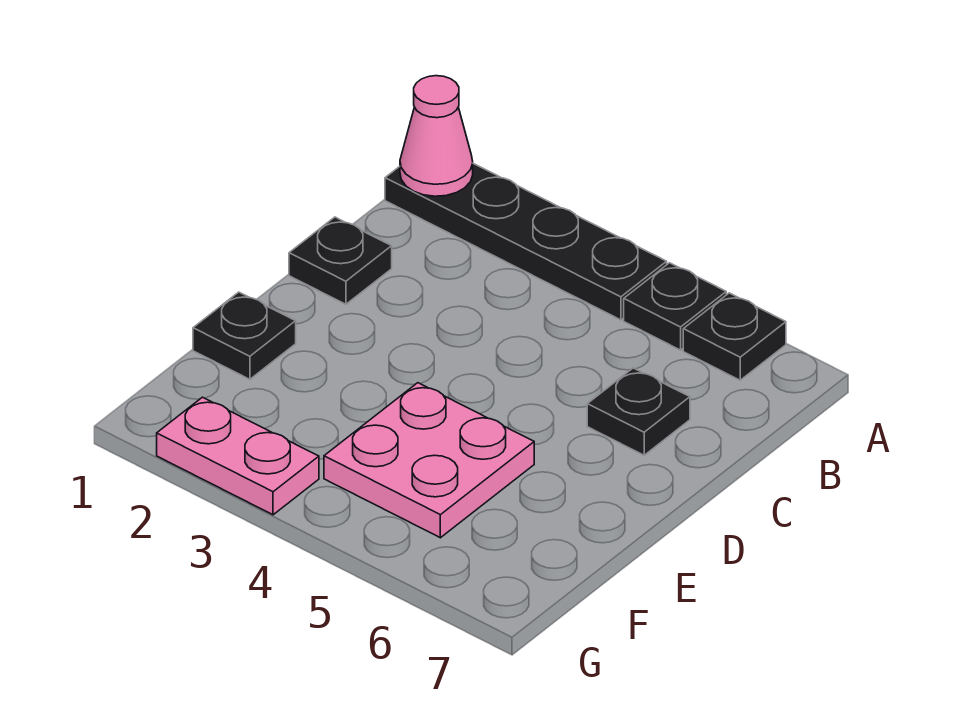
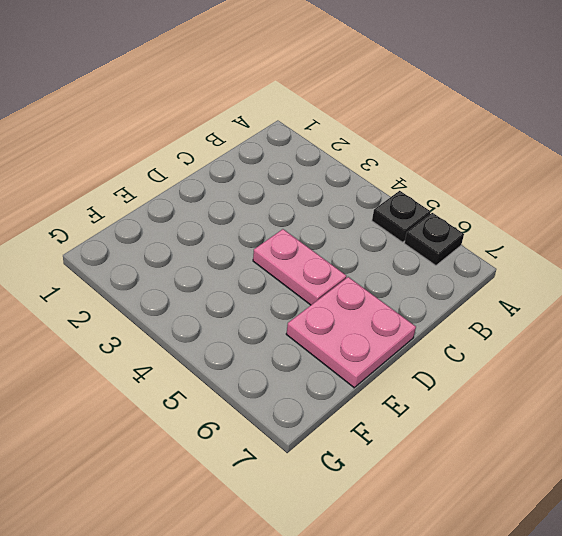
pink plate D4:D5 level 1 -> pink plate G2:G3 level 1
pink plate D6:E7 level 1 -> pink plate E4:F5 level 1
none -> black plate A1:A4 level 1
none -> black plate C1 level 1

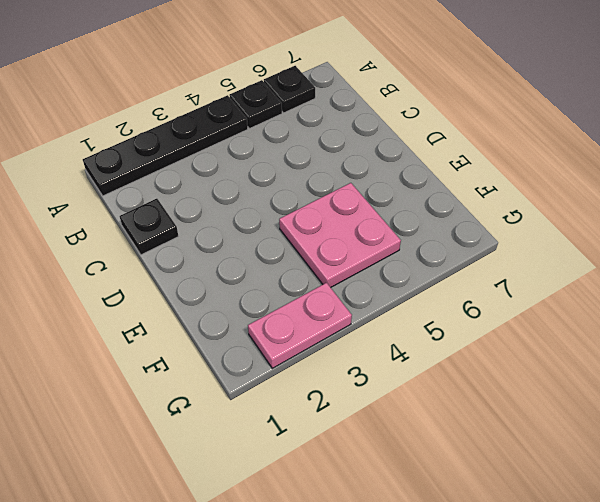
none -> black plate C6 level 1
none -> black plate E1 level 1

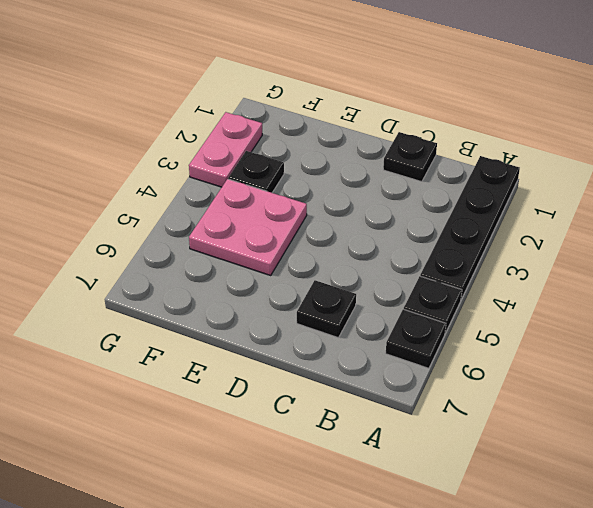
black plate F3 level 1 -> black plate E1 level 1
none -> pink cone A1 level 2

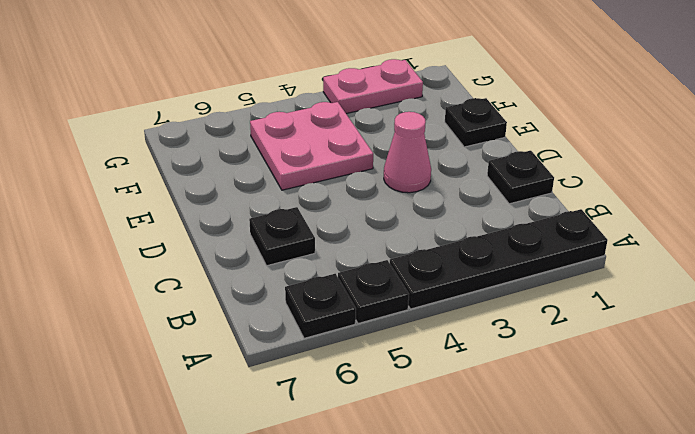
pink cone D3 level 1 -> pink cone A1 level 2

